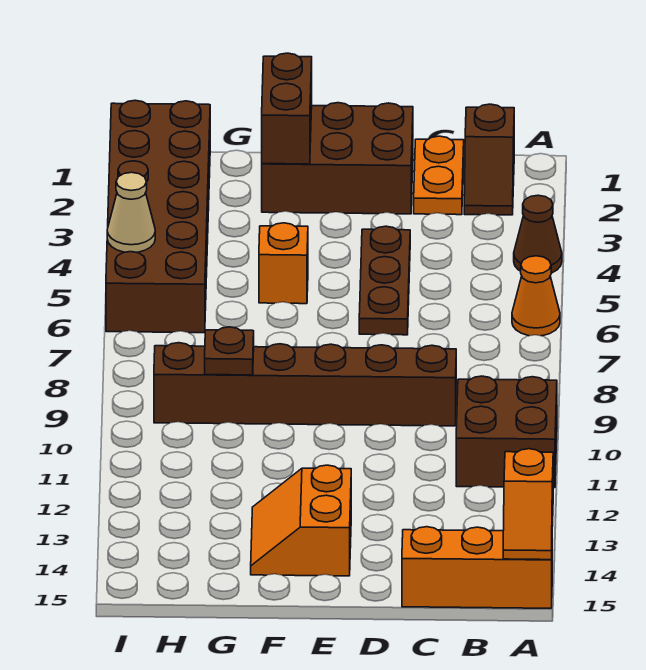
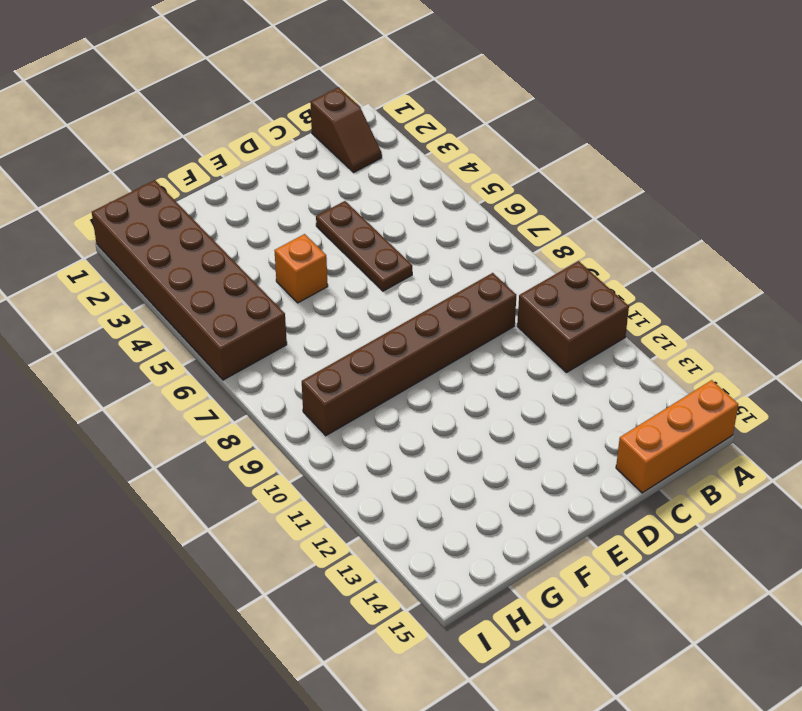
none -> brown cone A4 level 1
none -> orange cone A6 level 1
none -> orange plate C1:C2 level 1

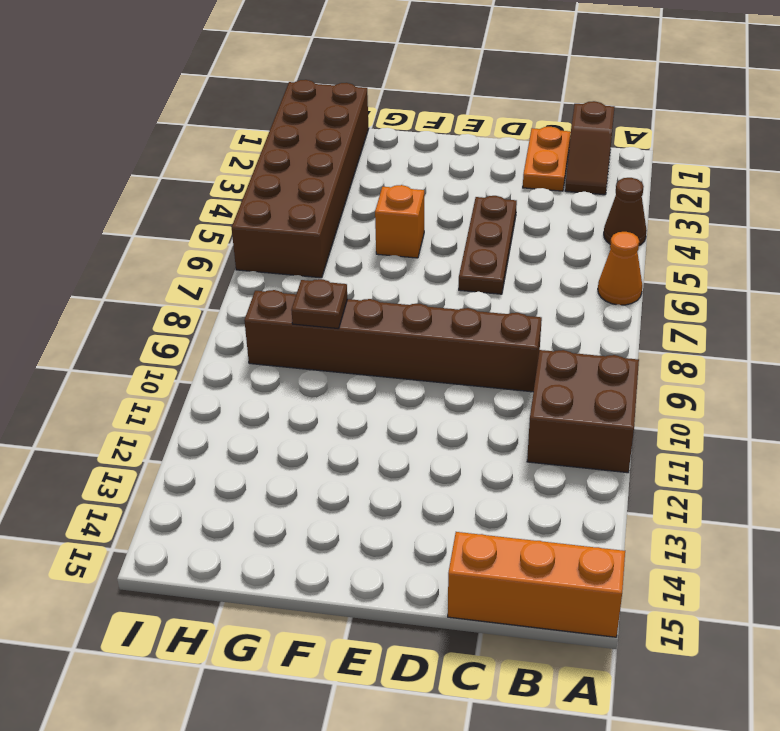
none -> brown brick D1:F2 level 1
none -> orange slope E13:F14 level 1 top E
none -> orange slope A14:A15 level 2 top 14

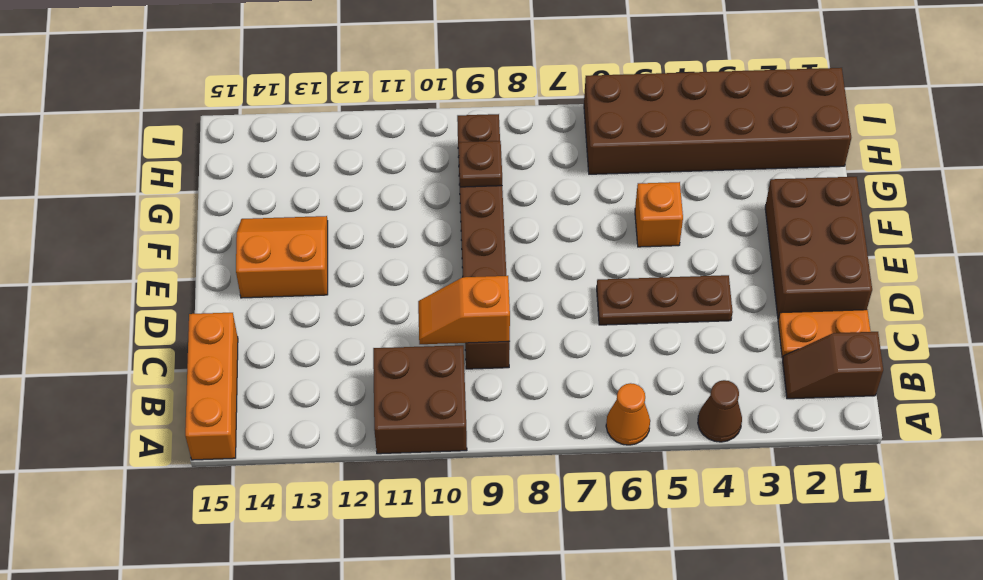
orange slope C9:C10 level 2 top 9 -> orange slope A14:A15 level 2 top 14
none -> brown brick F1:F2 level 2
none -> tan cone I5 level 2

